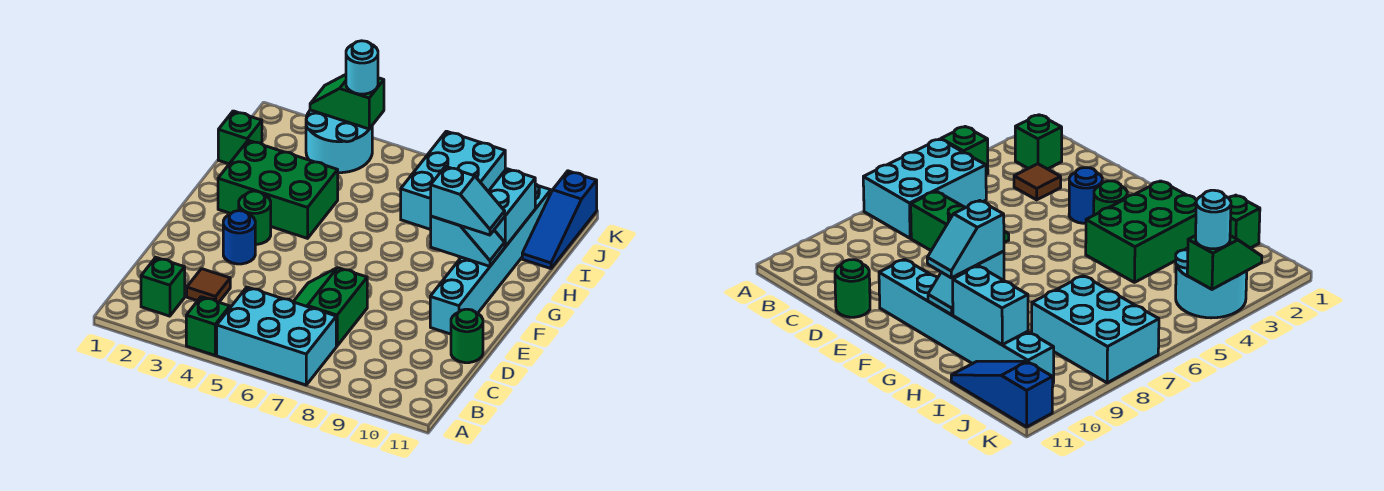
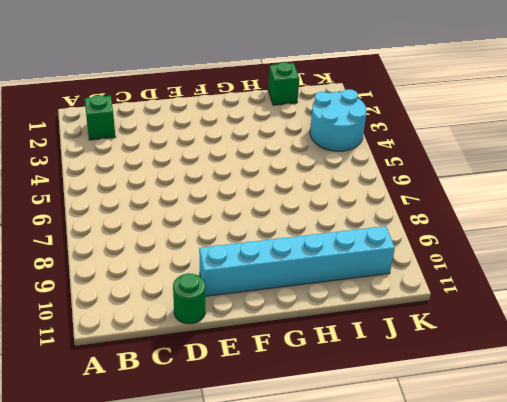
none -> green brick A4 level 1
none -> cyan brick A5:B7 level 1
none -> brown tile C3 level 1

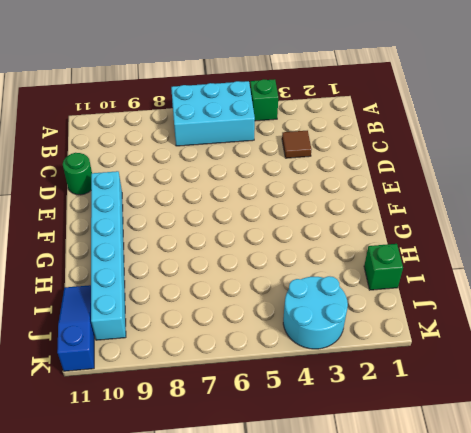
none -> green brick B2 level 1
none -> green slope C6:D7 level 1 top 7
none -> blue round brick E3 level 1

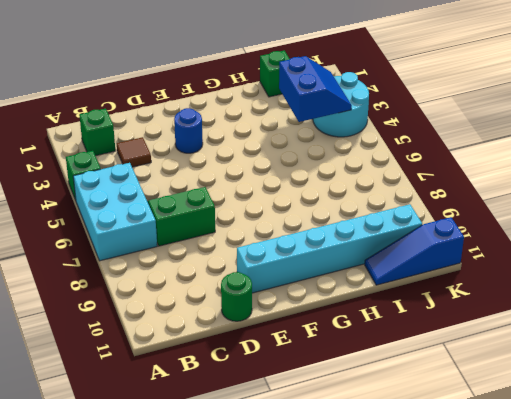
blue slope I3:J4 level 2 top I -> none
none -> green round brick F3 level 1
none -> green brick G2:H4 level 1
none -> cyan brick I7:K8 level 1

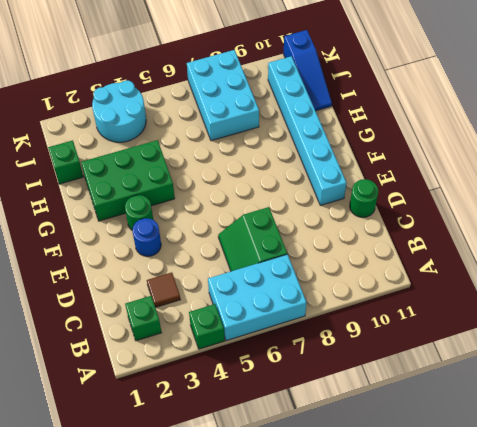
none -> cyan slope G9:G10 level 2 top 9
none -> cyan brick H10:I10 level 2
none -> green slope K3:K4 level 2 top 4

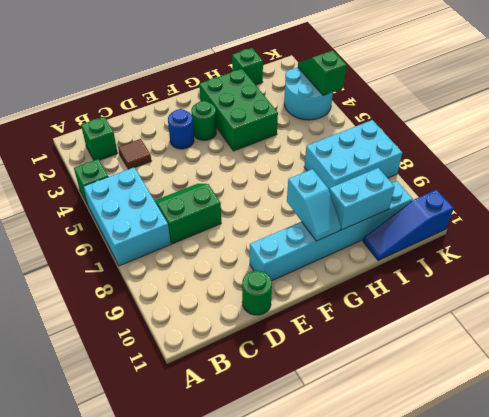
none -> cyan slope G9:G10 level 3 top 9
none -> cyan round brick K4 level 3

